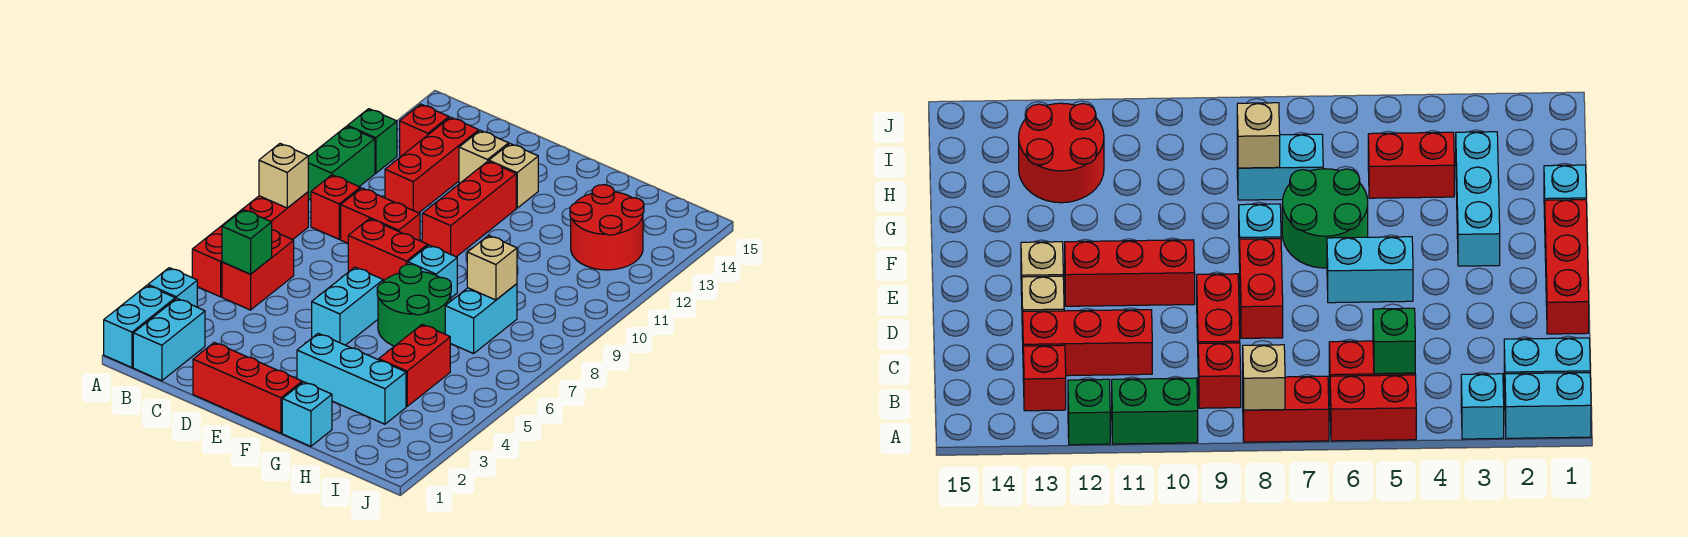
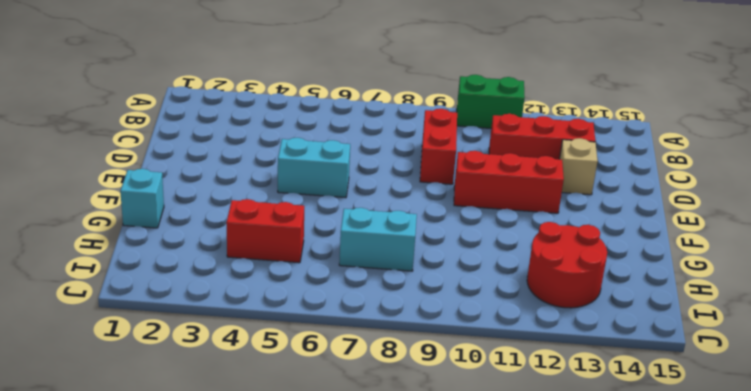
none -> cyan brick A1:A2 level 1
none -> cyan brick A3 level 1
none -> red brick A5:A6 level 1

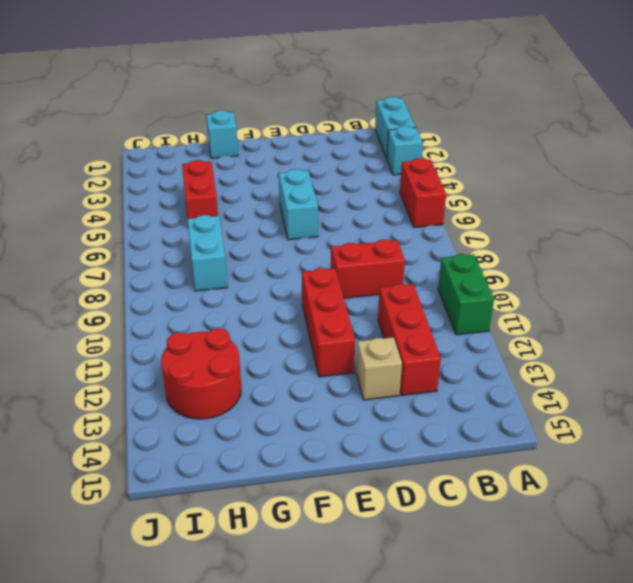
none -> red brick A7:A8 level 1
none -> green brick A12 level 1
none -> cyan brick B1:B2 level 1

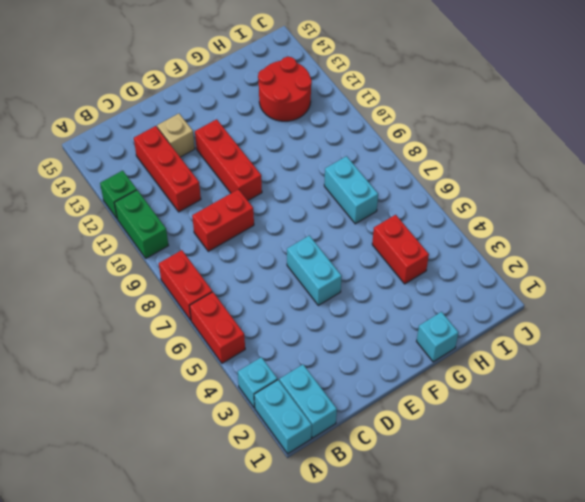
none -> red brick B5:B6 level 1
none -> red brick B9 level 1
none -> red brick B13 level 1

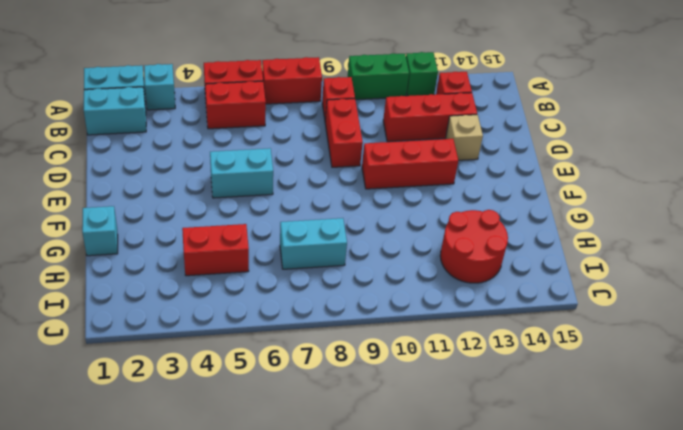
none -> red brick D1:F1 level 1
none -> red brick D8:E8 level 1
none -> tan brick E13 level 1

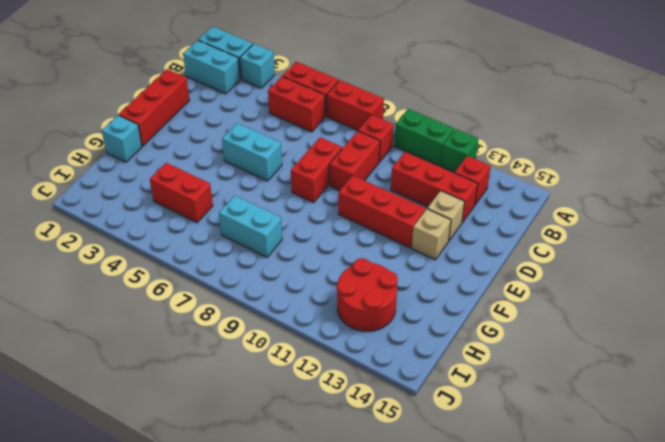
none -> cyan brick F3:H3 level 1
none -> green round brick F6:G7 level 1
none -> cyan brick F8 level 1

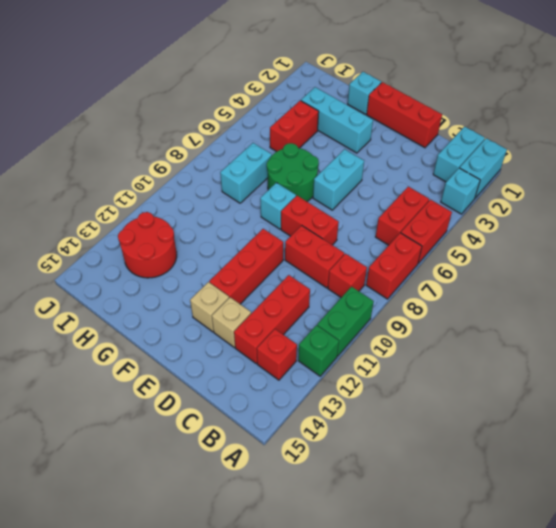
none -> tan brick A8 level 2
none -> green brick B5 level 2
none -> tan brick H8 level 2

